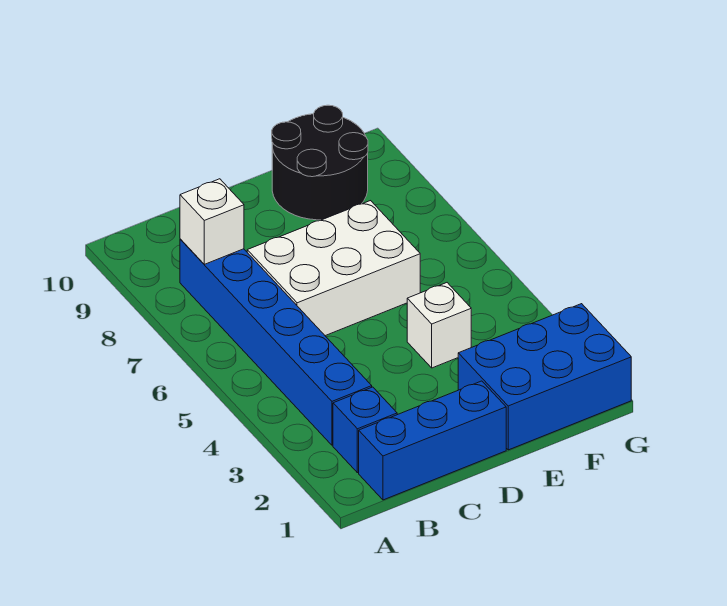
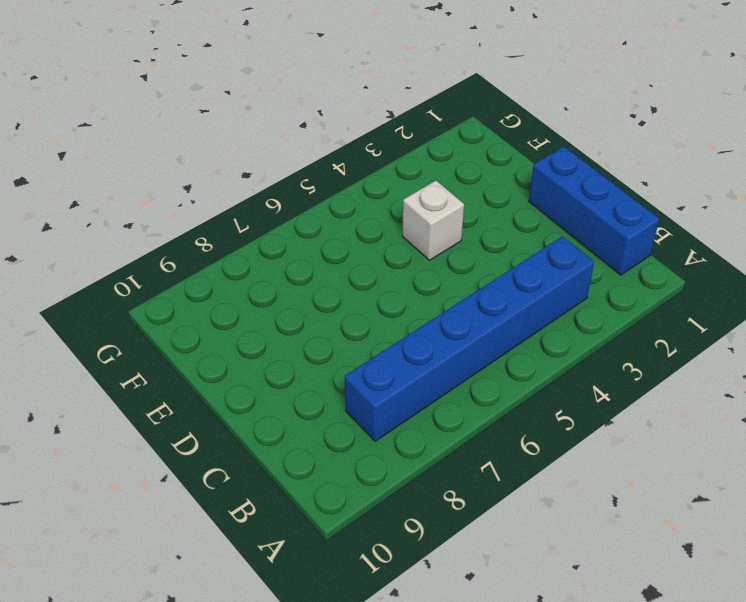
none -> blue brick B2 level 1
none -> white brick C6:E7 level 1

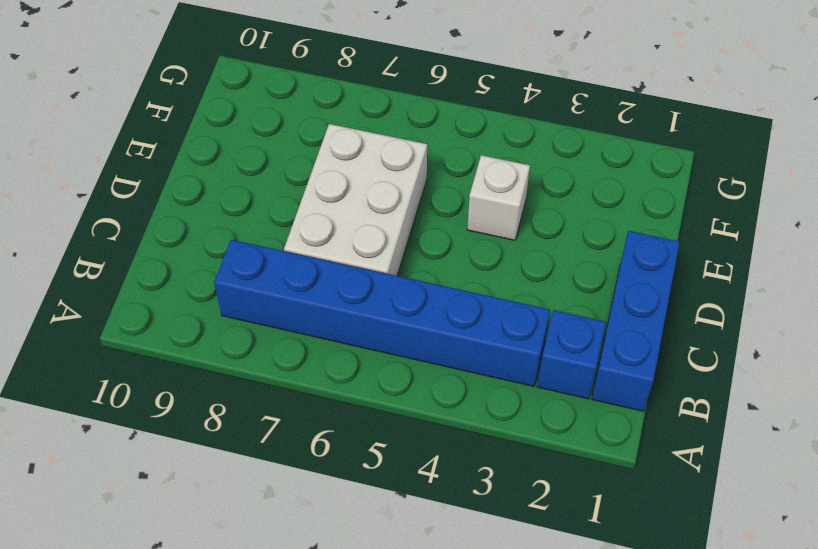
none -> blue brick E1:G2 level 1
none -> black round brick E9:F10 level 1

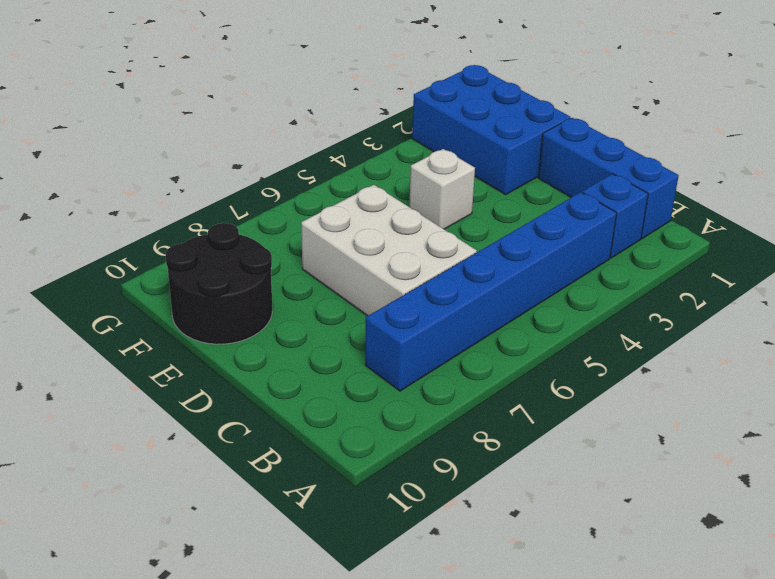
none -> white brick B8 level 2

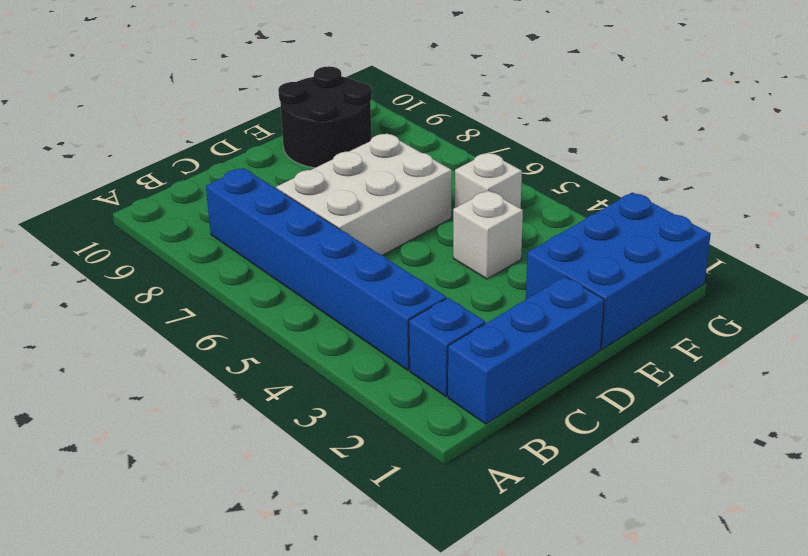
white brick F5 level 1 -> white brick B8 level 2

